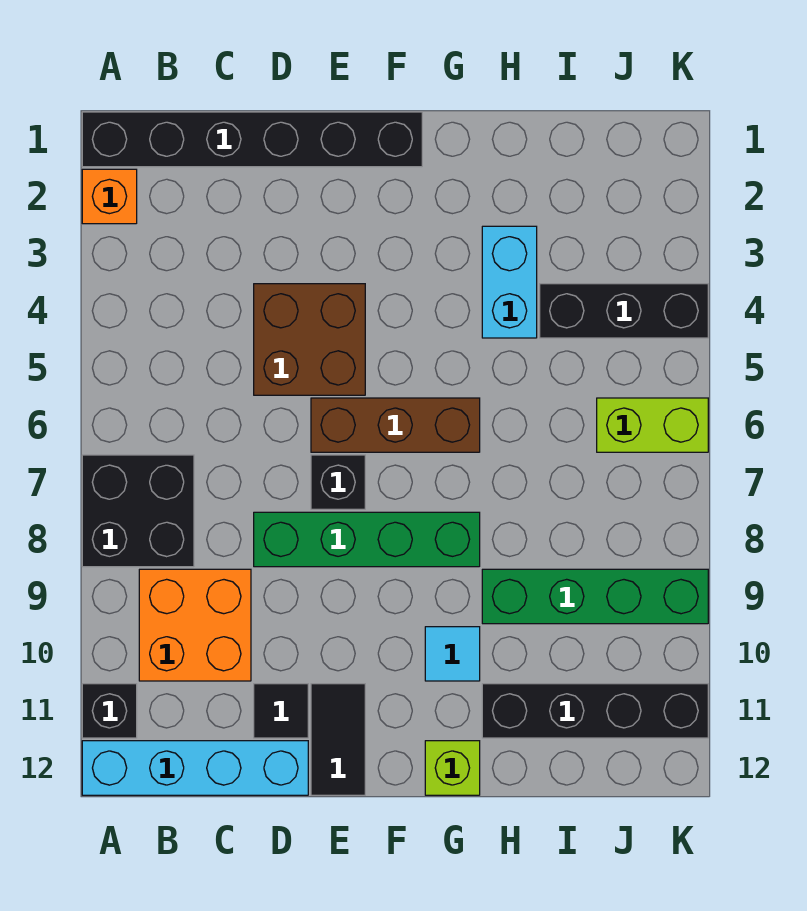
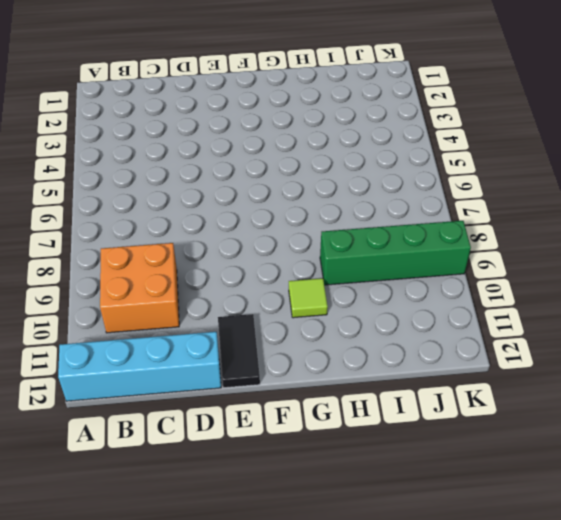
lime tile G10 level 1 -> cyan tile G10 level 1
none -> black brick A1:F1 level 1
none -> orange brick A2 level 1
none -> black brick A7:B8 level 1

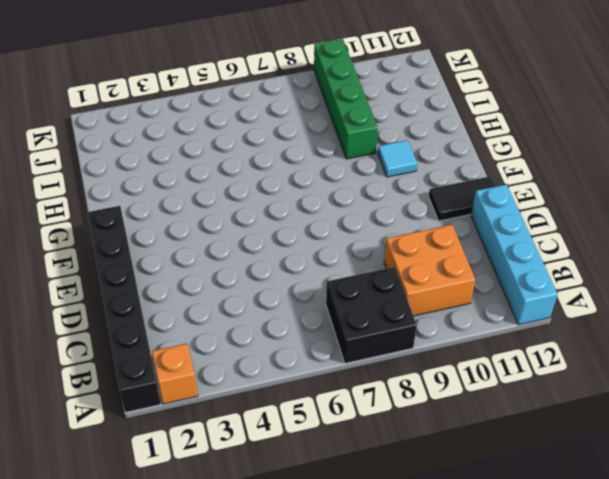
none -> black brick A11 level 1
none -> brown brick D4:E5 level 1
none -> green brick D8:G8 level 1

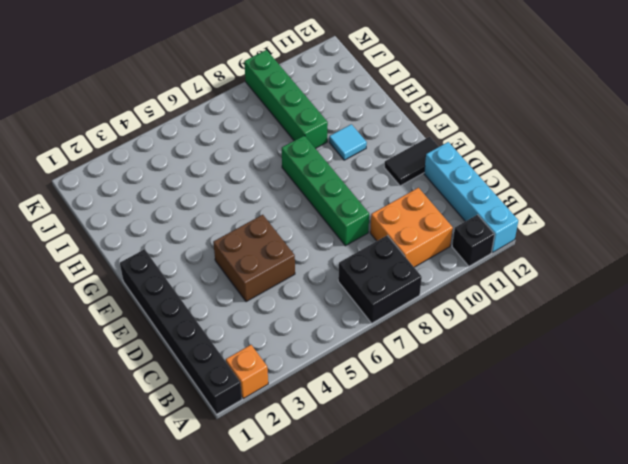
none -> black tile D11 level 1
none -> brown brick E6:G6 level 1
none -> black brick E7 level 1

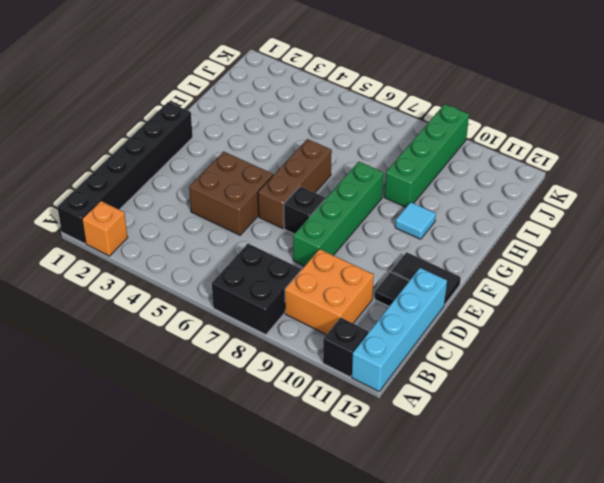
none -> lime brick G12 level 1
none -> cyan brick H3:H4 level 1
none -> black brick H11:K11 level 1

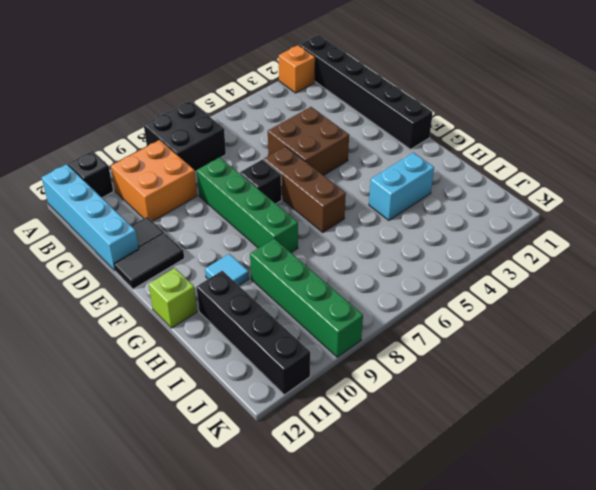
none -> black brick I4:K4 level 1
none -> lime brick J6:K6 level 1

